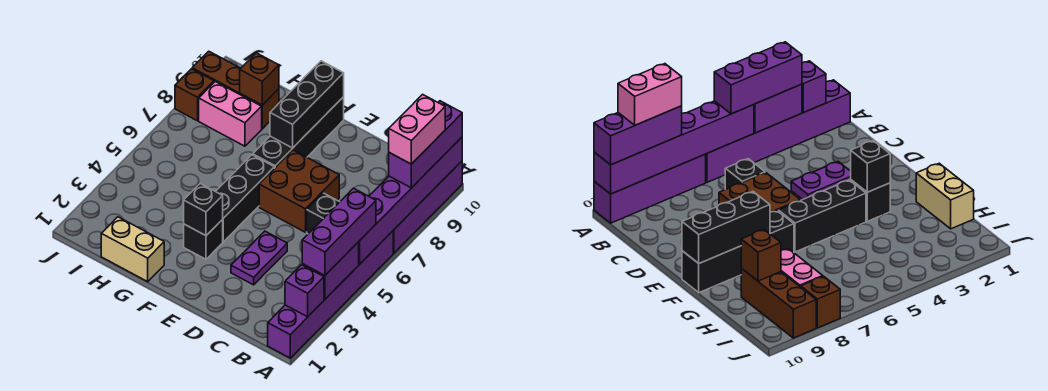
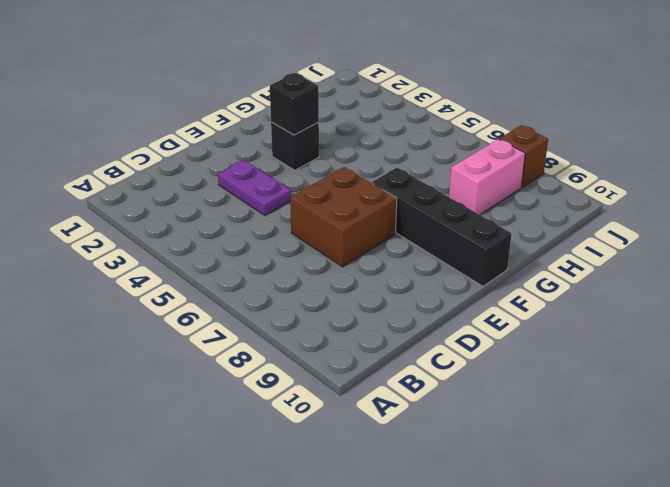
none -> purple brick A1:A6 level 1
none -> purple brick A7:A10 level 1
none -> black brick C6 level 1

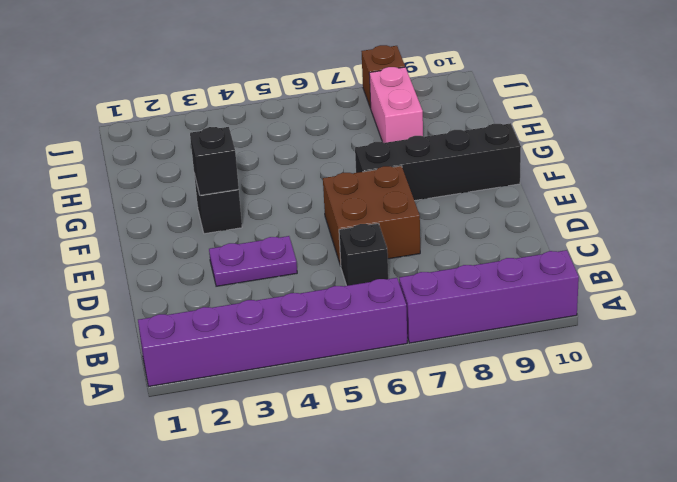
none -> black brick F4:F6 level 1
none -> tan brick G1:H1 level 1
none -> brown brick H9:J9 level 1

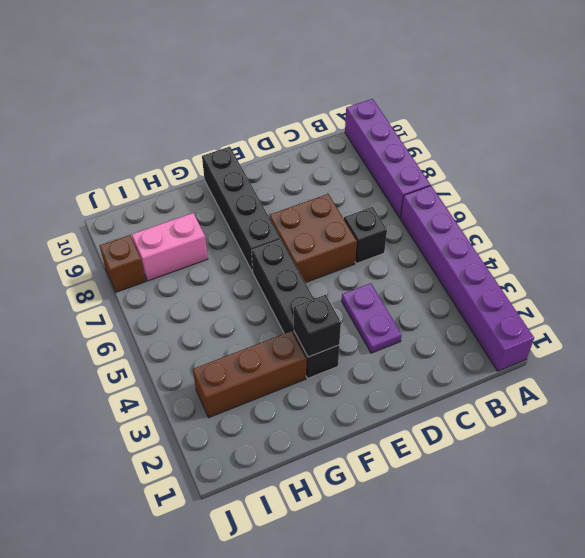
brown brick G3:I3 level 1 -> brown brick H9:J9 level 1
none -> tan brick G1:H1 level 1
none -> purple brick A2 level 2
none -> purple brick A3:A4 level 2

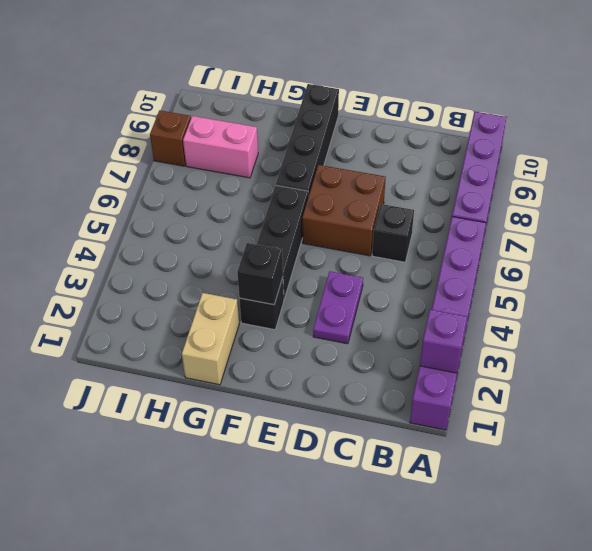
tan brick G1:G2 level 1 -> tan brick G1:H1 level 1
none -> brown brick H9:J9 level 1
none -> purple brick A3:A4 level 2
none -> purple brick A5:A10 level 2

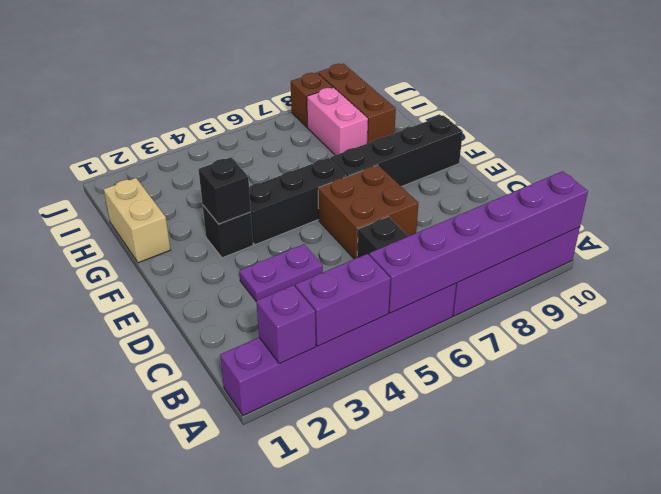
none -> black brick F8:F10 level 2
none -> brown brick H9 level 2
none -> purple brick A3:A5 level 3

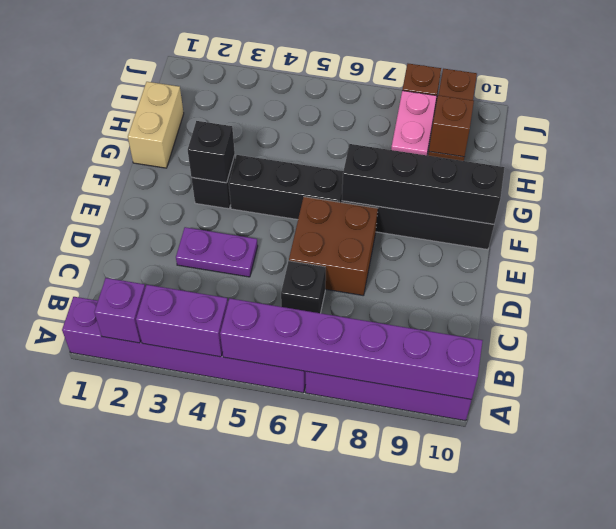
black brick F7:F10 level 2 -> black brick F8:F10 level 2
none -> purple brick A3:A5 level 3
none -> purple brick A8:A10 level 3
none -> pink brick A8:A9 level 4

